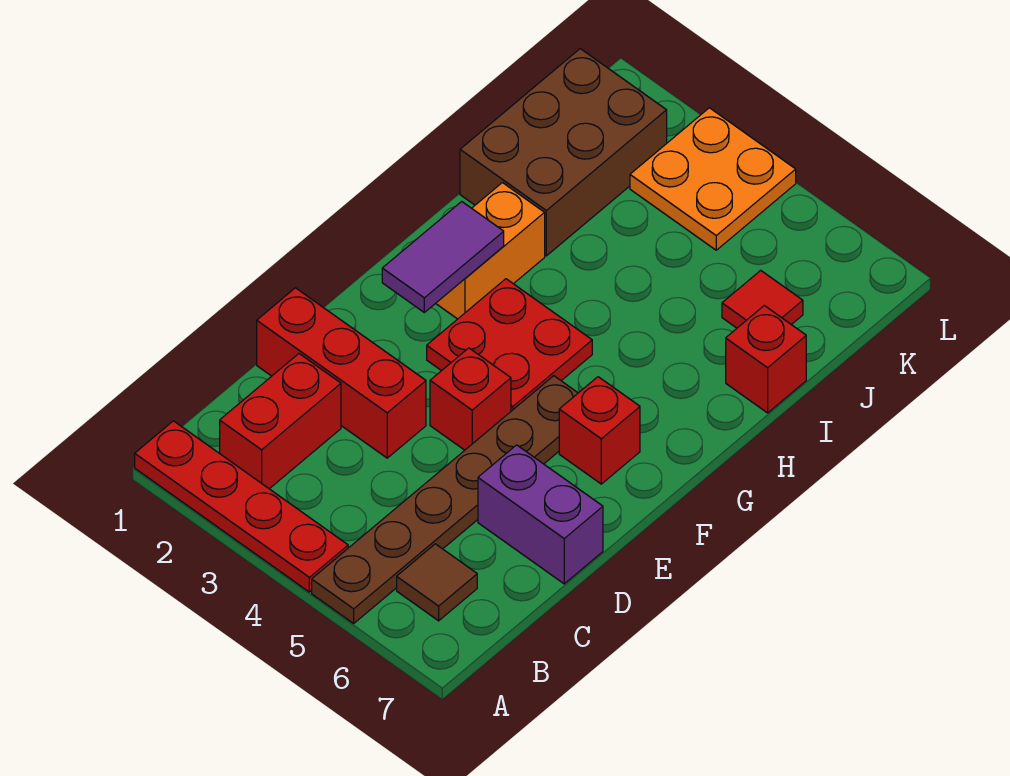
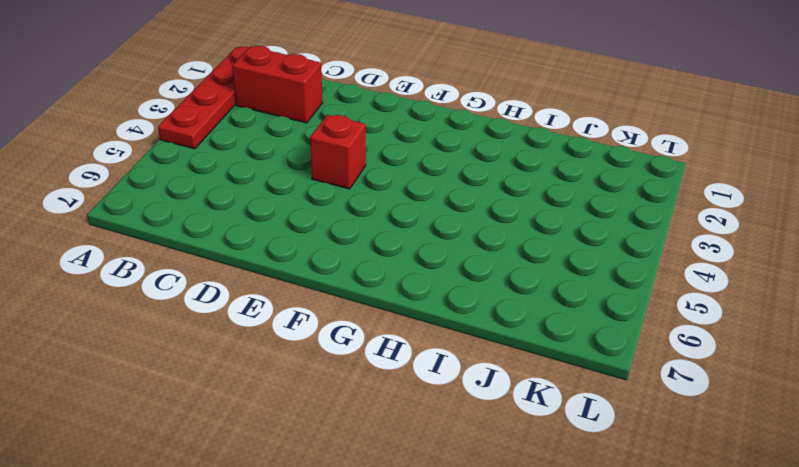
none -> brown plate A5:F5 level 1
none -> brown tile B6 level 1
none -> red brick D1:D3 level 1

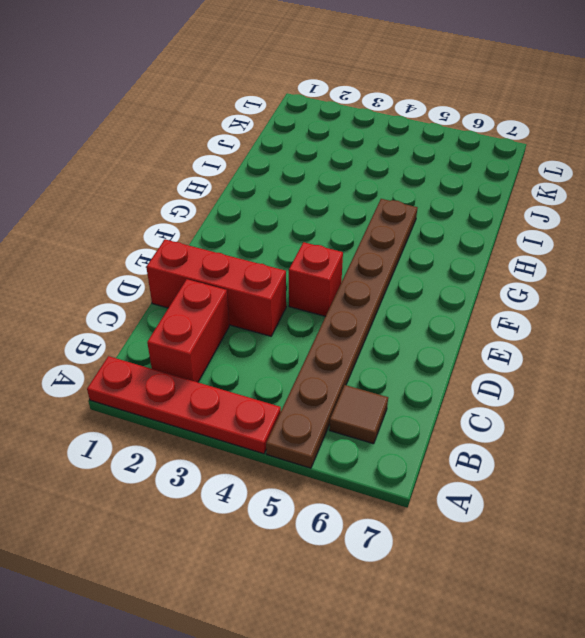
brown plate A5:H5 level 1 -> brown plate A5:F5 level 1
none -> purple brick D6:D7 level 1
none -> red plate F3:G4 level 1
none -> red brick F6 level 1

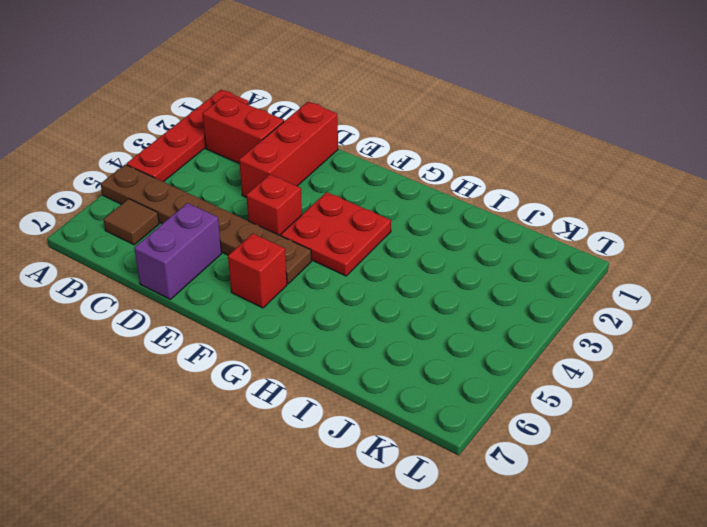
none -> orange brick G2:H2 level 1
none -> brown brick I1:K2 level 1
none -> red brick I7 level 1

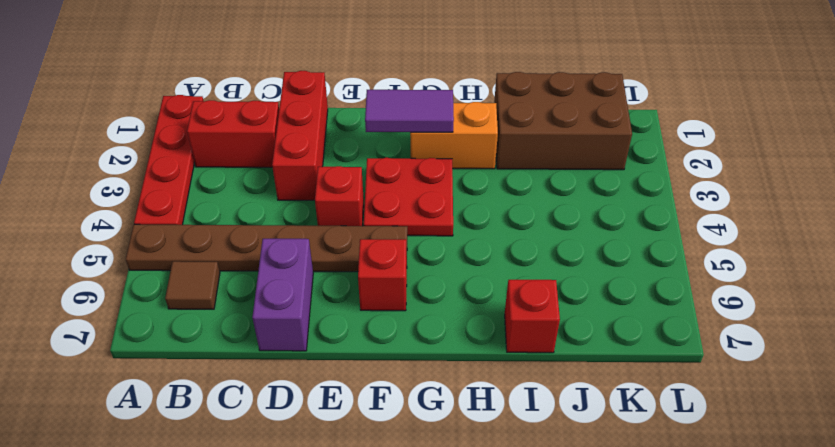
none -> red tile J6 level 1
none -> orange plate K3:L4 level 1

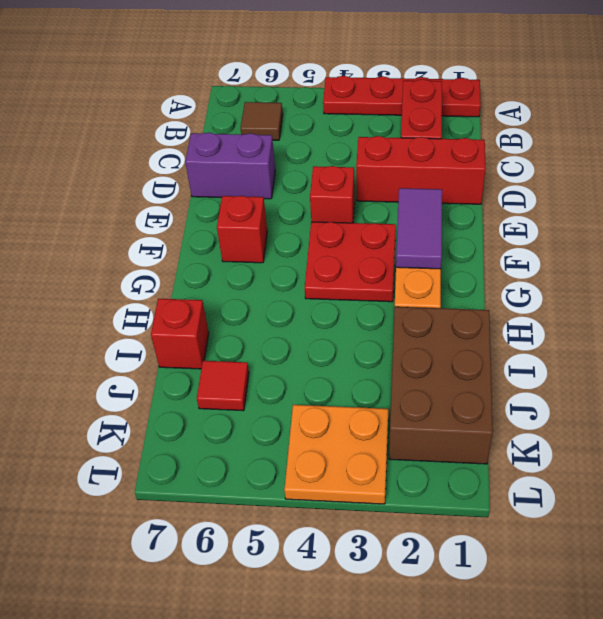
none -> brown plate A5:F5 level 1

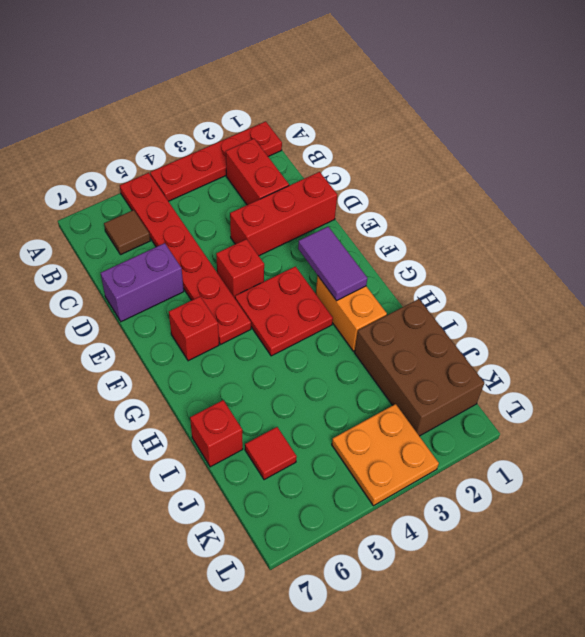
red plate A5:F5 level 1 -> brown plate A5:F5 level 1

